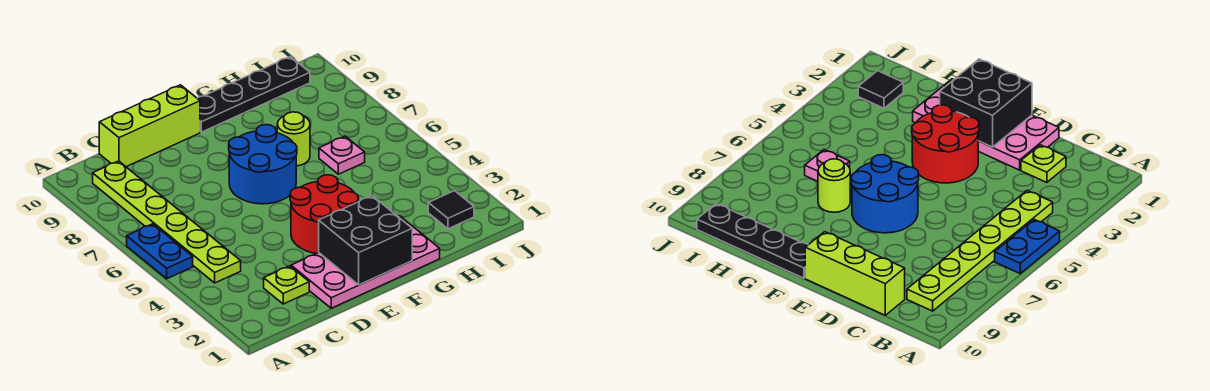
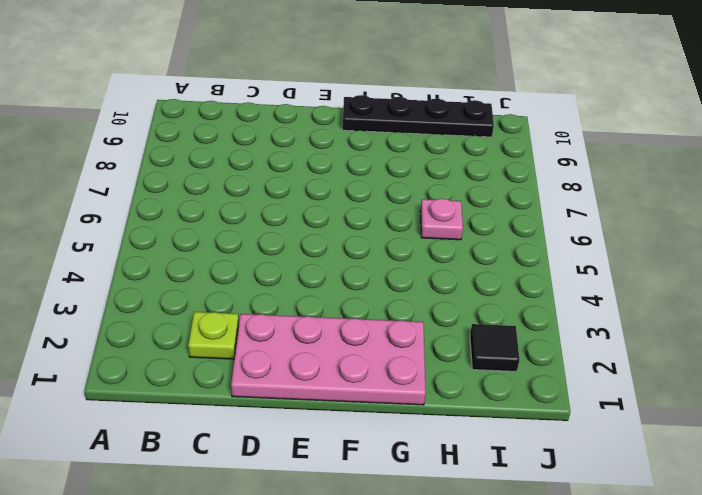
none -> blue plate A5:A6 level 1
none -> lime plate B4:B9 level 1
none -> lime brick C10:E10 level 1

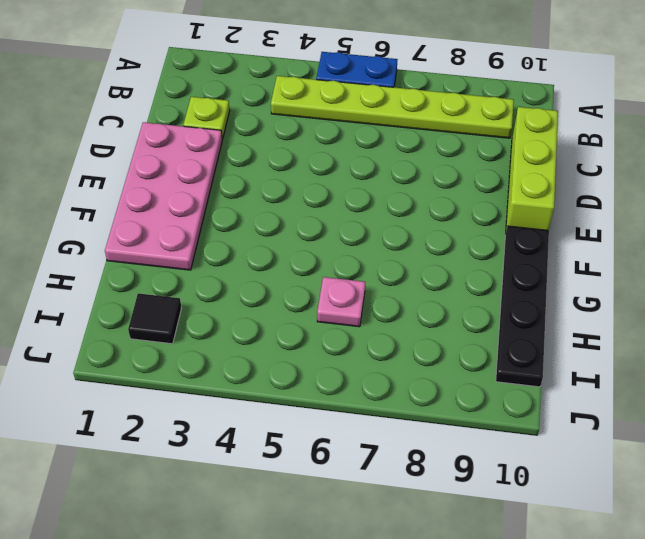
none -> red round brick E3:F4 level 1
none -> blue round brick E6:F7 level 1
none -> lime round brick G7 level 1

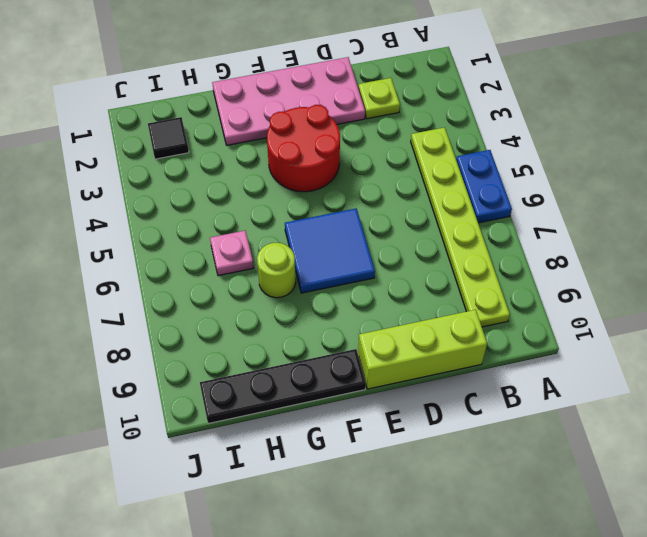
blue tile E6:F7 level 1 -> blue round brick E6:F7 level 1
none -> black brick E1:F2 level 2

